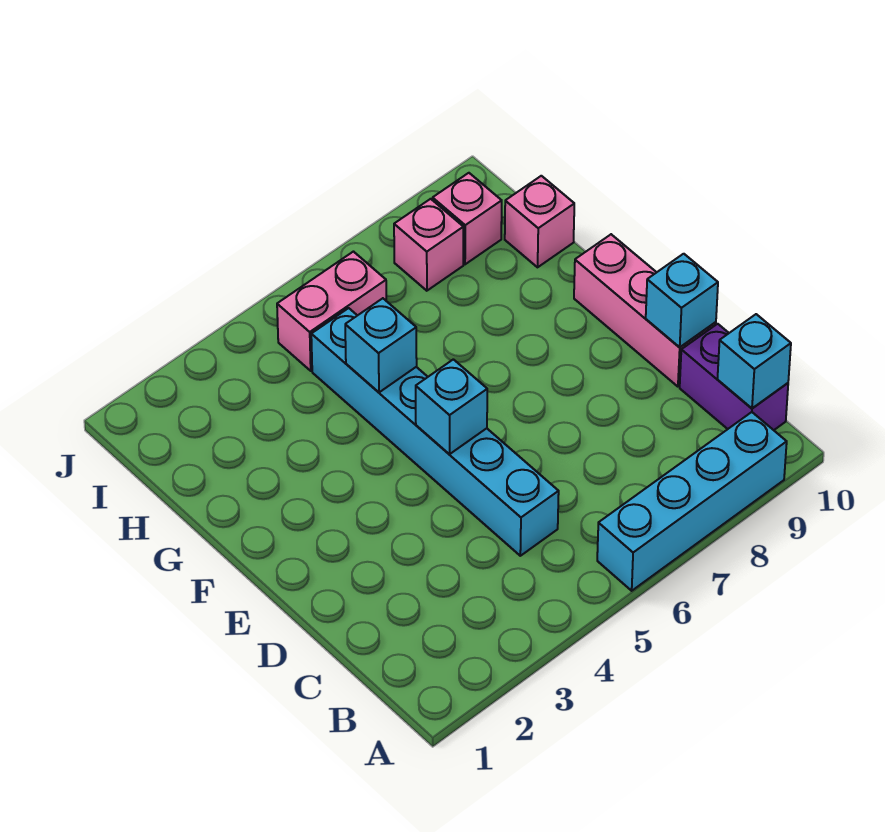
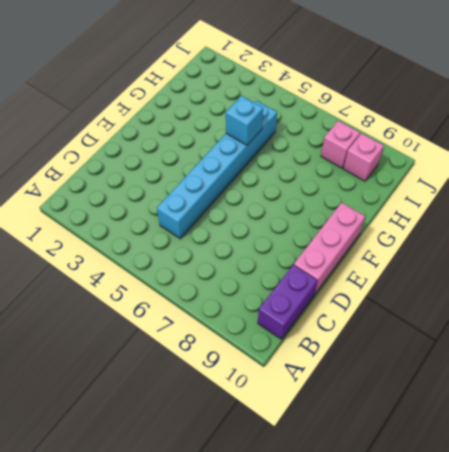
none -> cyan brick A6:A9 level 1
none -> pink brick H10 level 1
none -> pink brick I5:I6 level 1

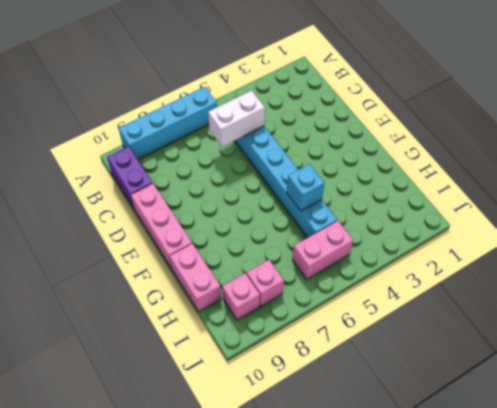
white brick C5:C6 level 2 -> none
pink brick G10:H10 level 1 -> pink brick H10 level 1
none -> cyan brick B10 level 2
none -> cyan brick D10 level 2
none -> cyan brick E5 level 2

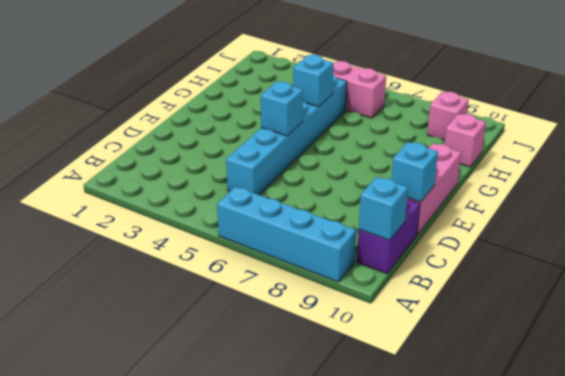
none -> pink brick I8 level 1

